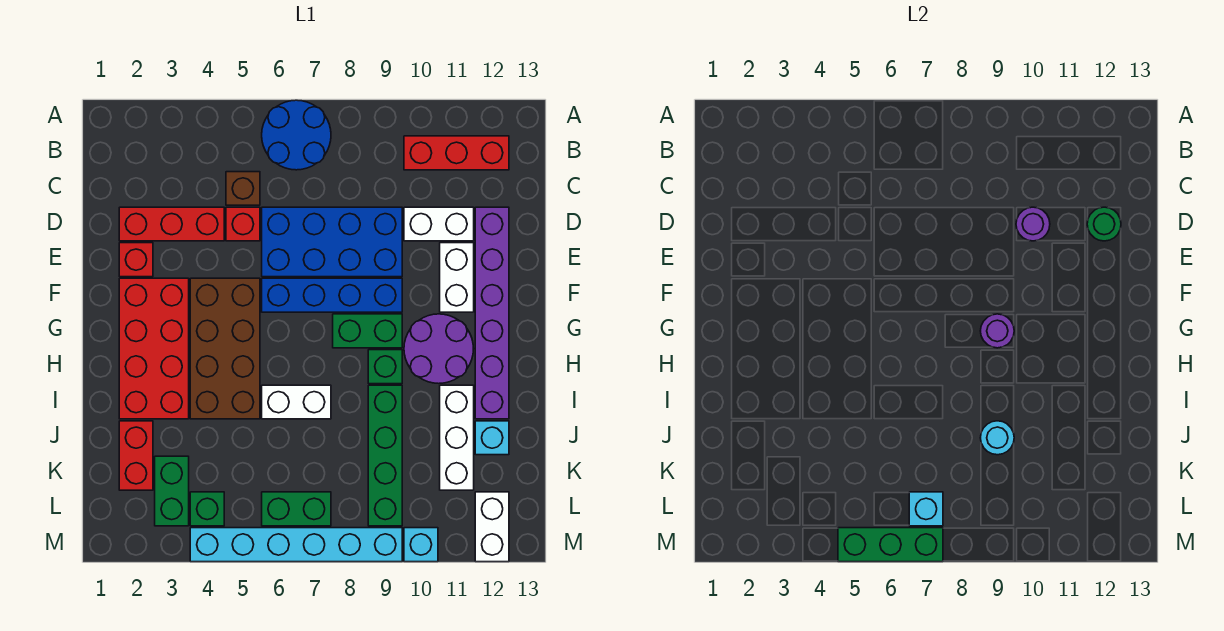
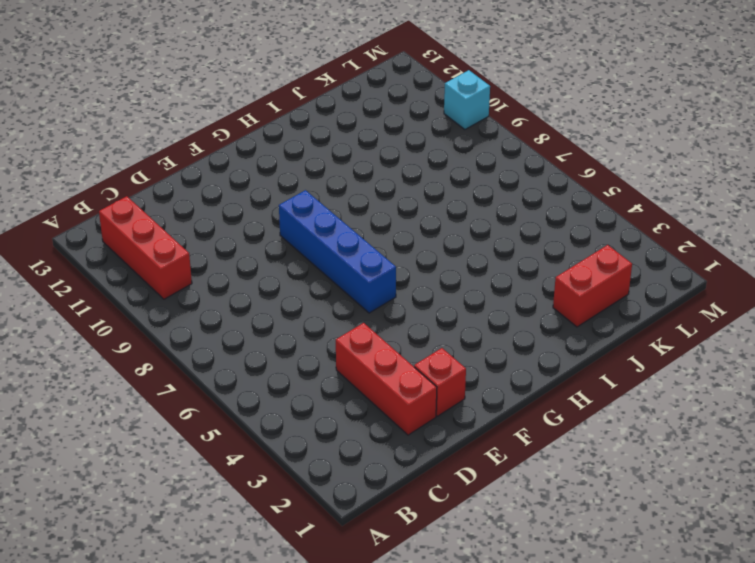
none -> blue round brick A6:B7 level 1
none -> brown brick C5 level 1
none -> red brick D5 level 1
none -> blue brick D6:E9 level 1

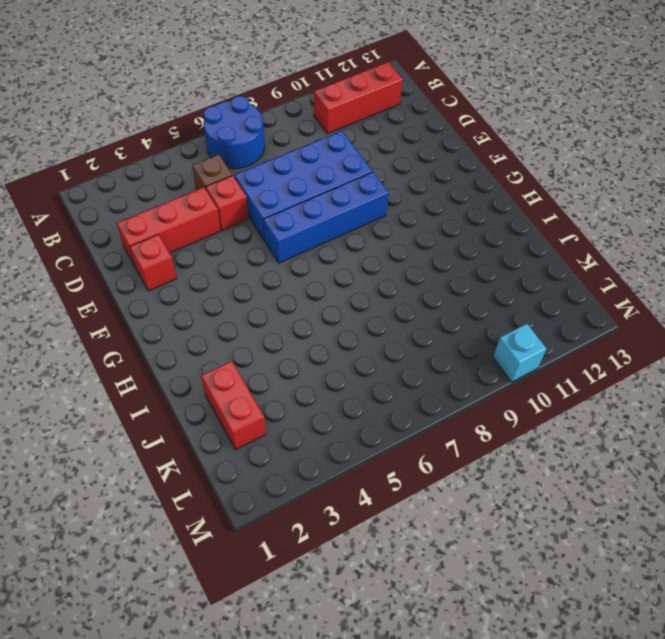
none -> white brick D10:D11 level 1
none -> purple brick D12:I12 level 1
none -> white brick E11:F11 level 1
none -> red brick F2:I3 level 1

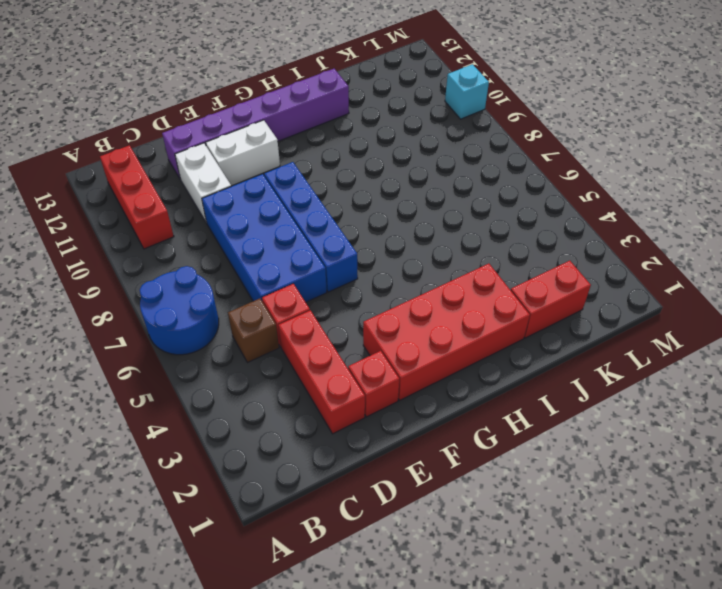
none -> brown brick F4:I5 level 1
none -> green brick G8:G9 level 1
none -> purple round brick G10:H11 level 1
none -> green brick H9 level 1

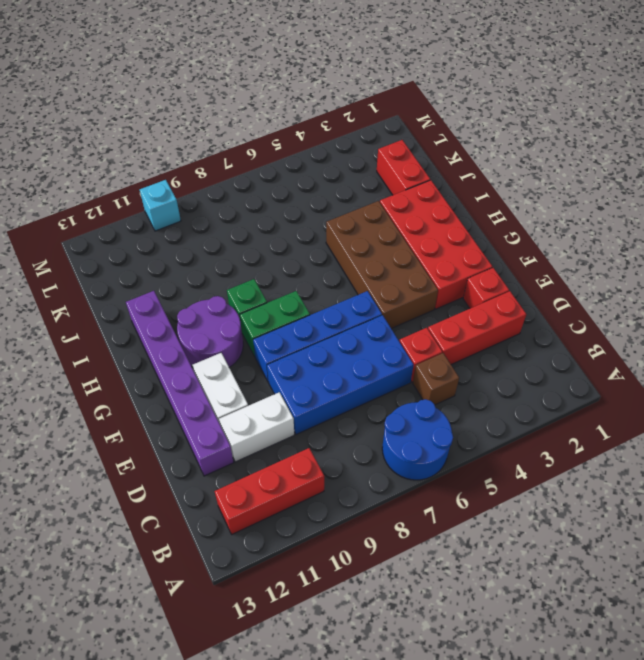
none -> white brick I6:I7 level 1
none -> green brick I9:L9 level 1
none -> white brick I11:K11 level 1
none -> cyan brick J12 level 1

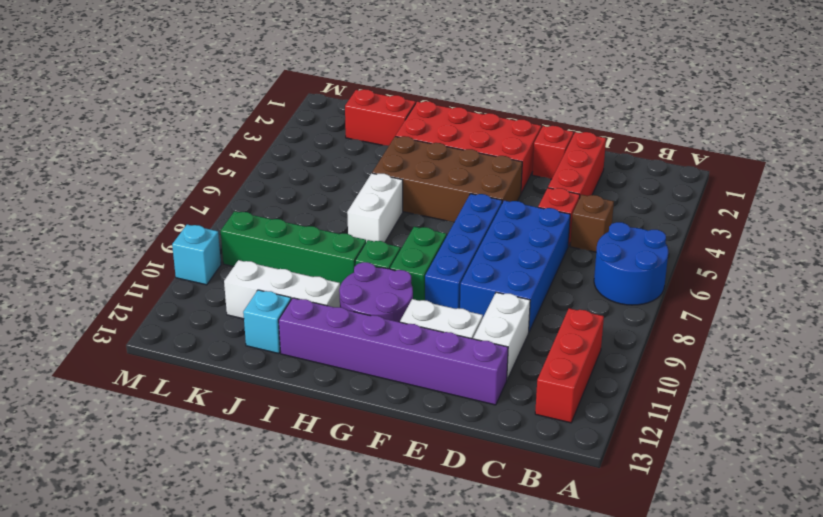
none -> green brick K3:L3 level 1
none -> green brick L4 level 1
none -> green brick L6:L7 level 1
none -> white brick L12:M12 level 1

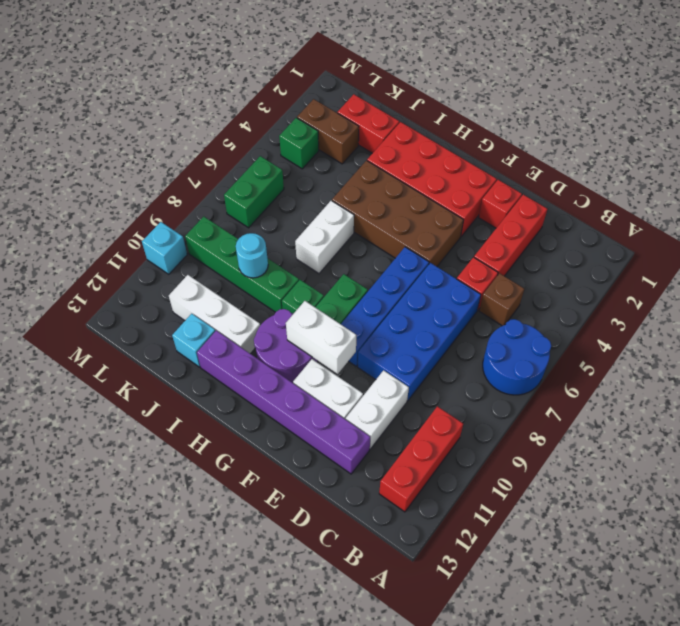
white brick F10:G10 level 2 -> white brick L12:M12 level 1
brown brick K3:L3 level 1 -> green brick K3:L3 level 1
none -> cyan brick M4:M9 level 1
none -> purple round brick D10 level 2
none -> green round brick D12 level 2
none -> purple round brick G9 level 2

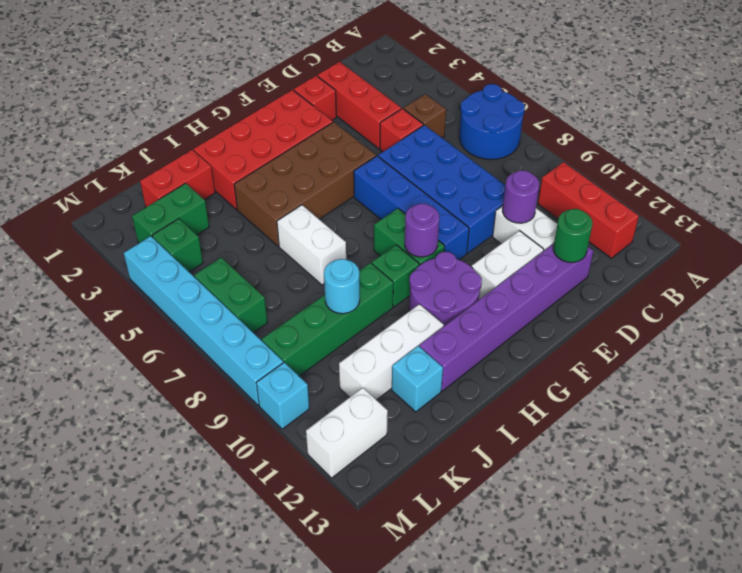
none -> cyan brick L7 level 2
none -> green brick M5:M7 level 2

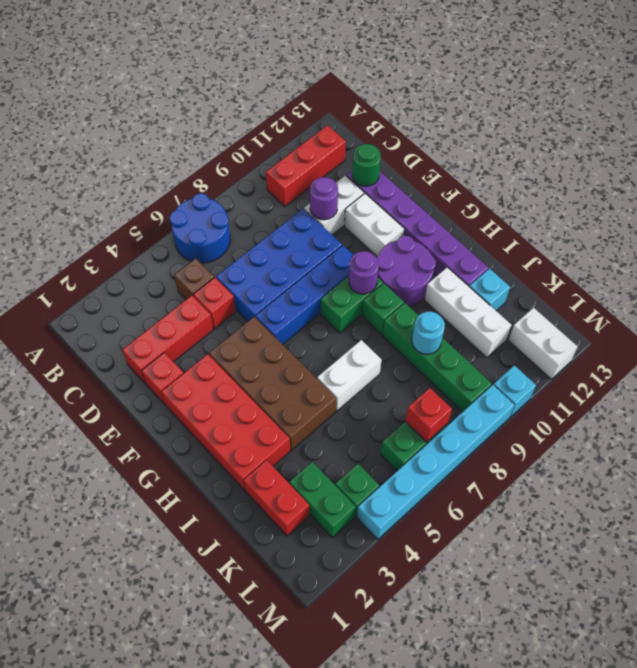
red brick L7 level 2 -> cyan brick L7 level 2
none -> green brick M5:M7 level 2

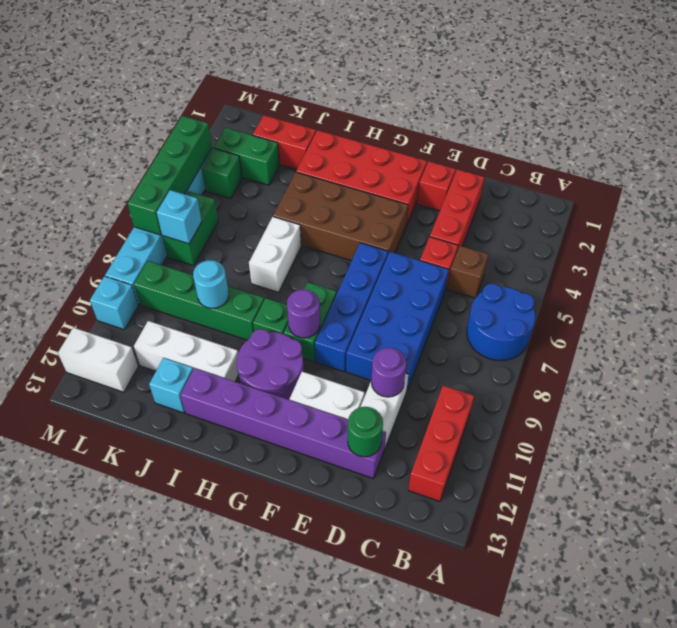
green brick M4:M7 level 2 -> green brick M5:M7 level 2

